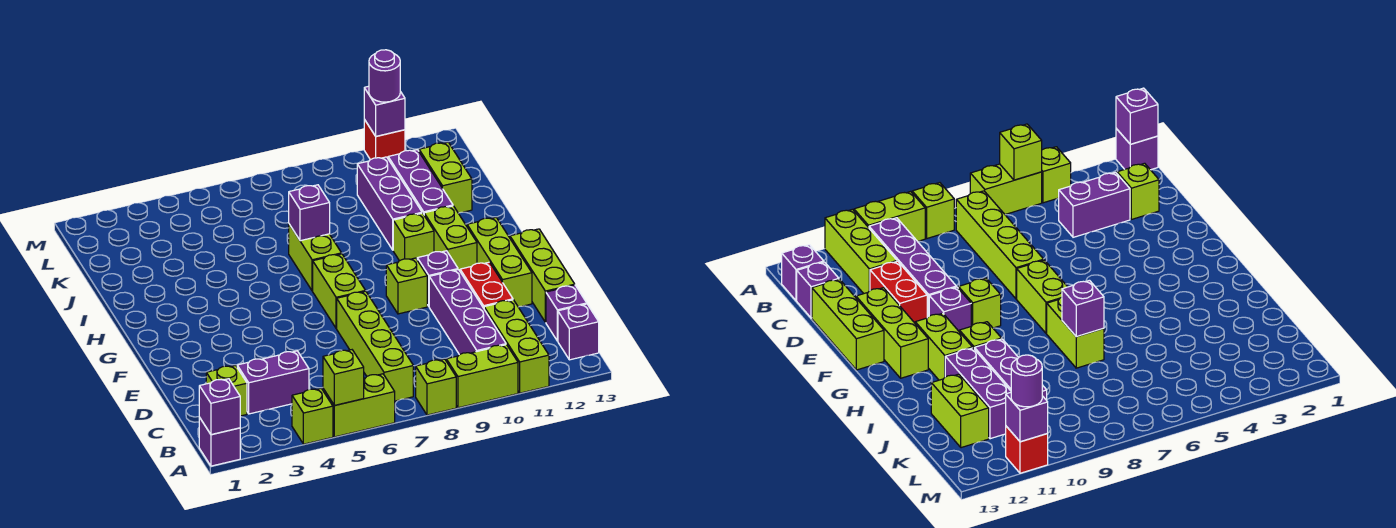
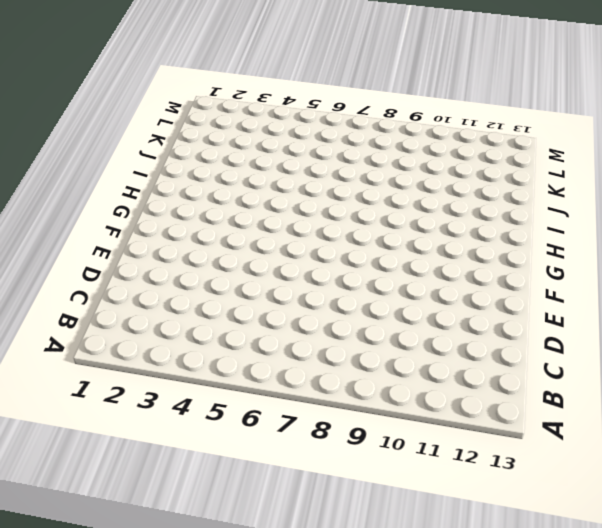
none -> purple brick A1 level 1
none -> lime brick A4 level 1
none -> lime brick A5:A6 level 1
none -> lime brick A8 level 1

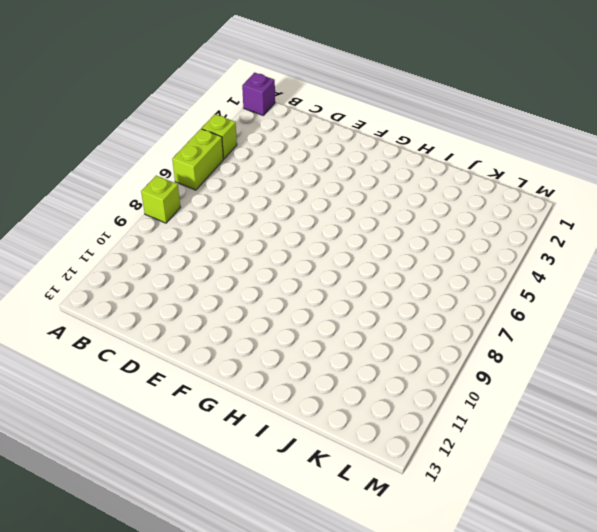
none -> lime brick A9:A10 level 1
none -> lime brick A11:C11 level 1
none -> lime brick B7:E7 level 1
none -> purple brick B10:E10 level 1

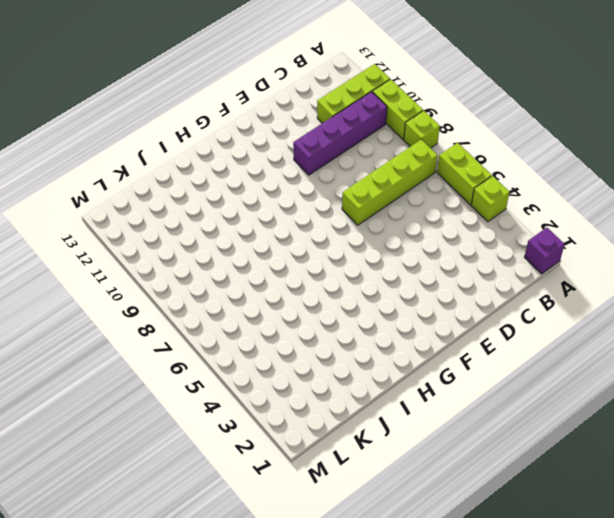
none -> purple brick B13 level 1
none -> lime brick C2 level 1
none -> purple brick C3:C4 level 1
none -> purple brick C13 level 1

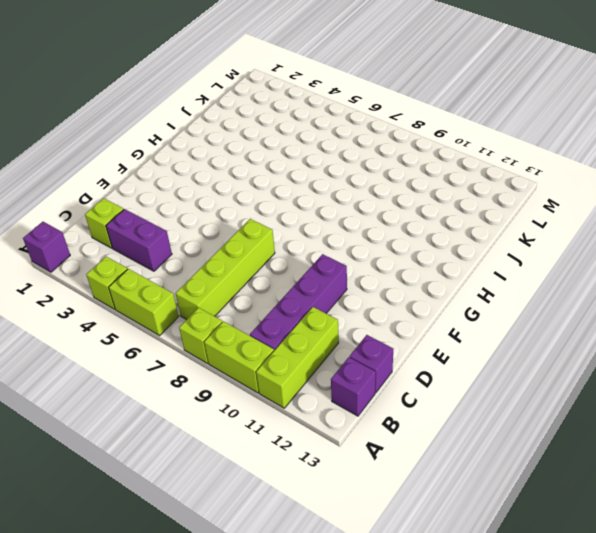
none -> red brick D11:E11 level 1
none -> lime brick D13:F13 level 1
none -> lime brick E12:G12 level 1
none -> lime brick F7:G7 level 1

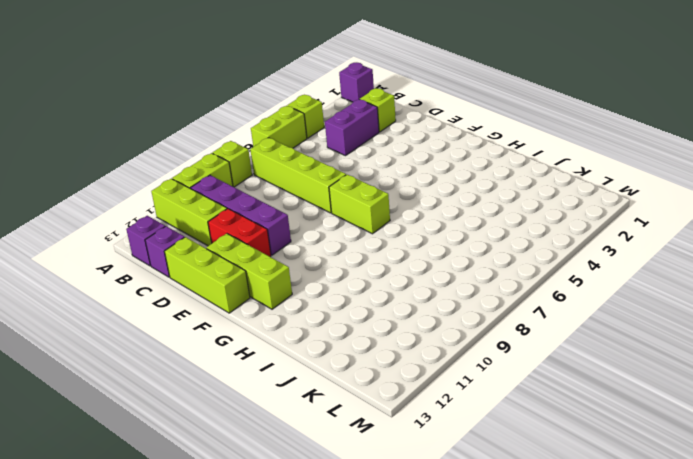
none -> lime brick F9 level 1
none -> purple brick F10 level 1
none -> lime brick G11:H11 level 1
none -> lime brick H7:I7 level 1

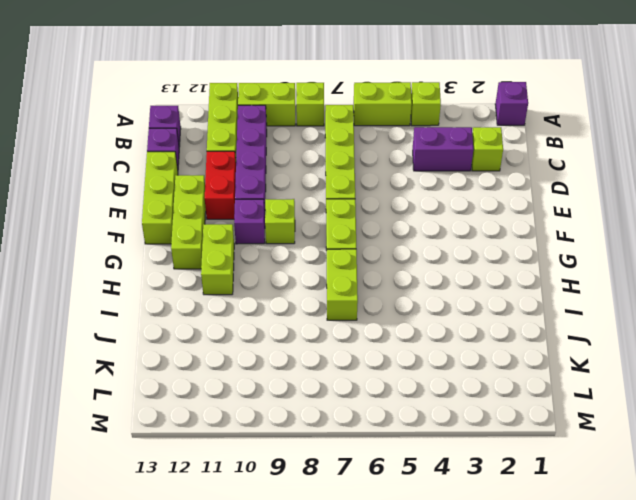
none -> lime brick H10 level 1
none -> purple brick I10:K10 level 1
none -> purple brick I11:K11 level 1
none -> lime brick J12:K12 level 1

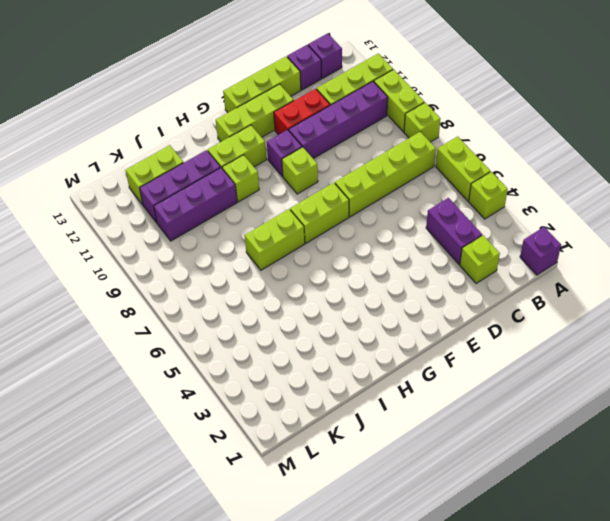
none -> red brick M11 level 1
none -> purple brick A1 level 2
none -> lime brick A5 level 2
none -> purple brick I7 level 2

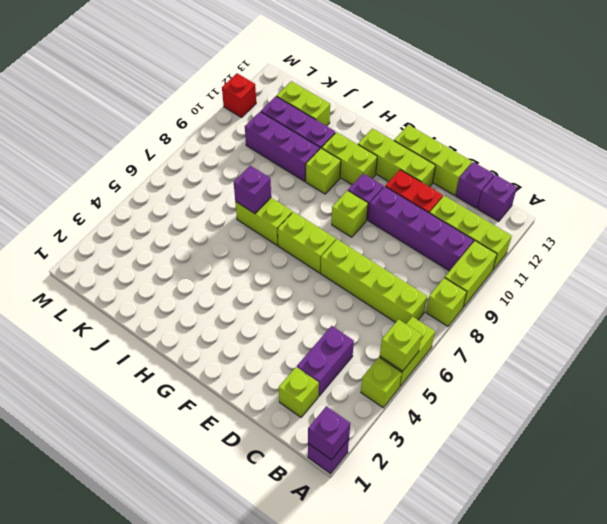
none -> purple brick M11 level 2
none -> purple round brick M11 level 3

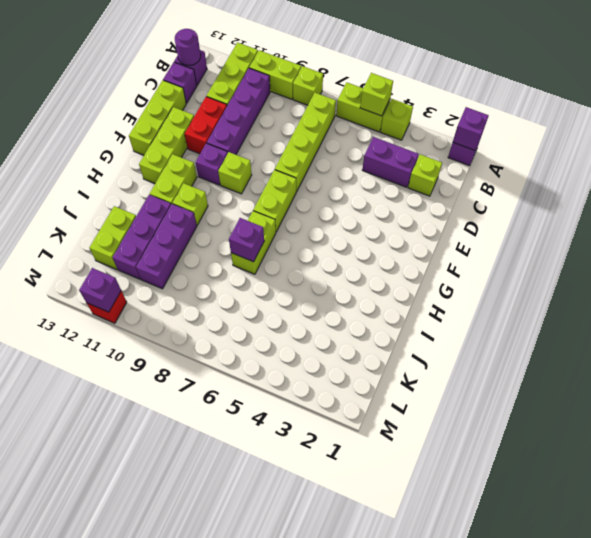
purple round brick B13 level 2 -> purple round brick M11 level 3

